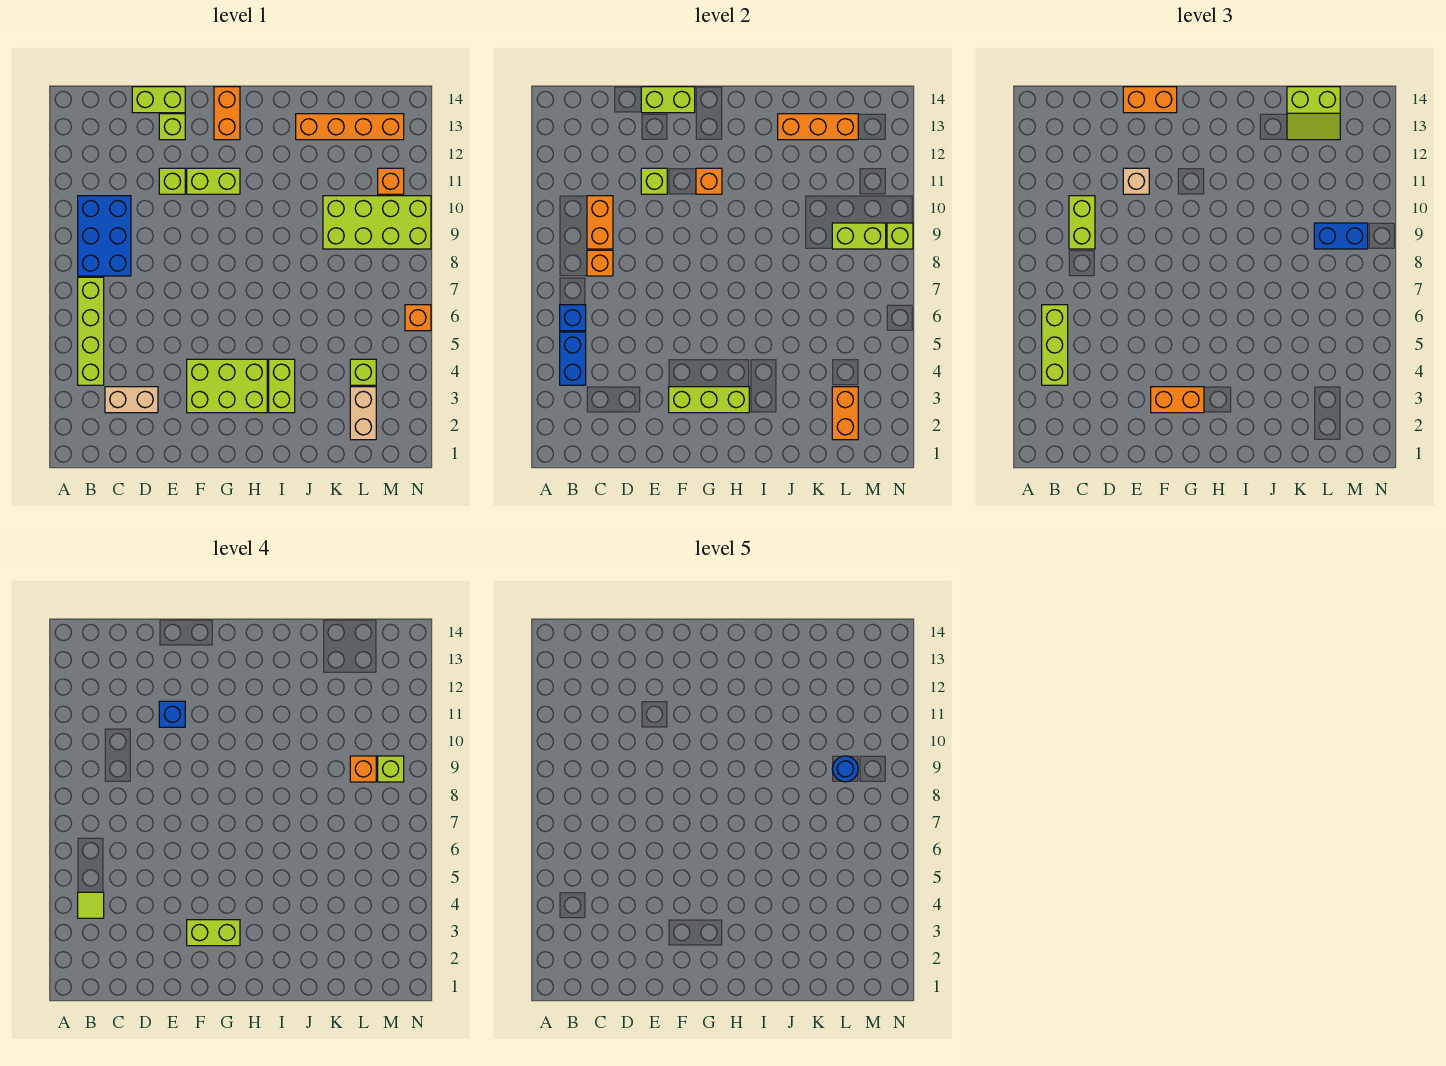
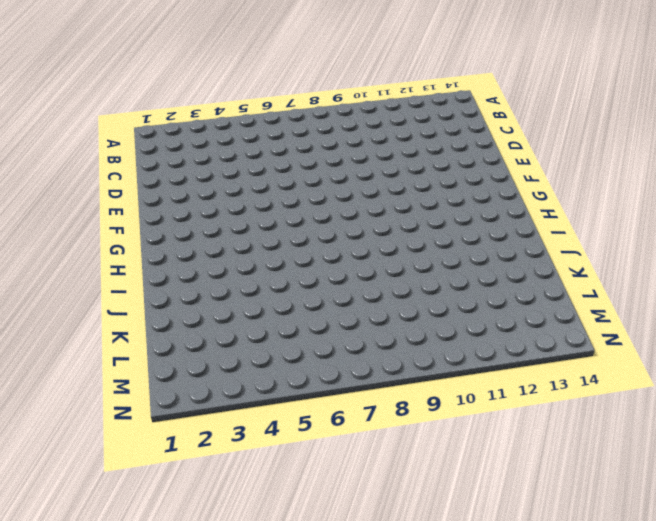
none -> lime brick B4:B7 level 1
none -> blue brick B8:C10 level 1
none -> tan brick C3:D3 level 1
none -> lime brick D14:E14 level 1

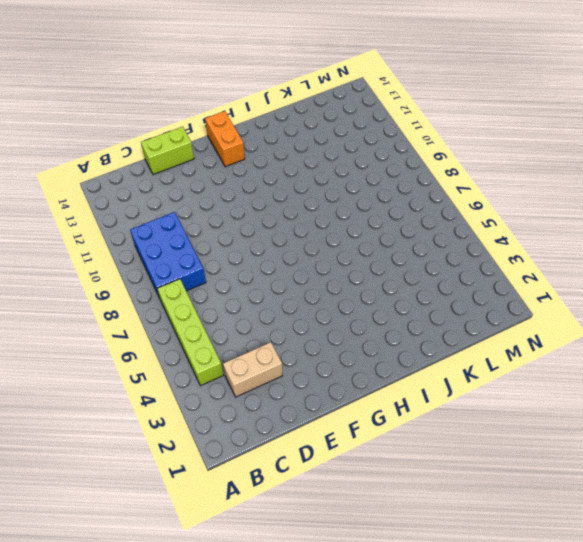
none -> lime brick E11 level 1
none -> lime brick E13 level 1
none -> lime brick F3:H4 level 1
none -> lime brick F11:G11 level 1

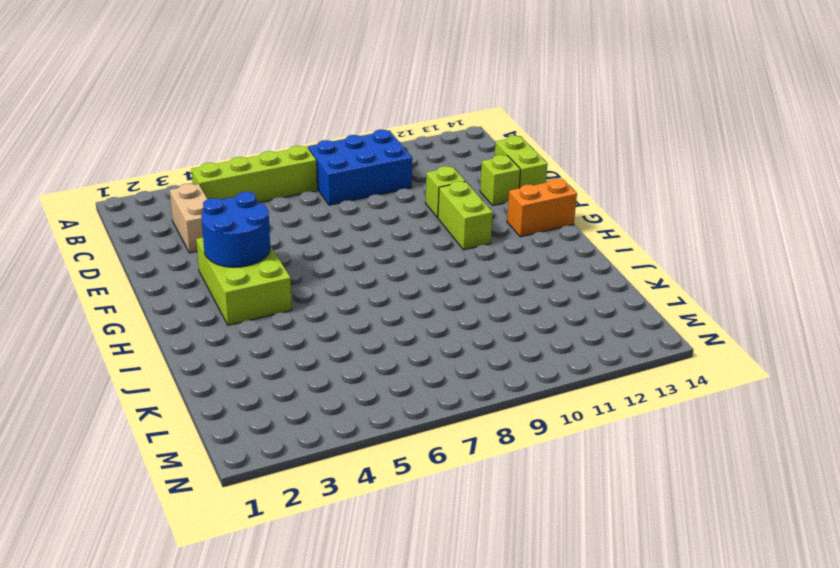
blue round brick F3:G4 level 2 -> lime brick F3:H3 level 2
none -> lime brick I3:I4 level 1
none -> orange brick J13:M13 level 1
none -> lime brick K9:N10 level 1
none -> tan brick L2:L3 level 1

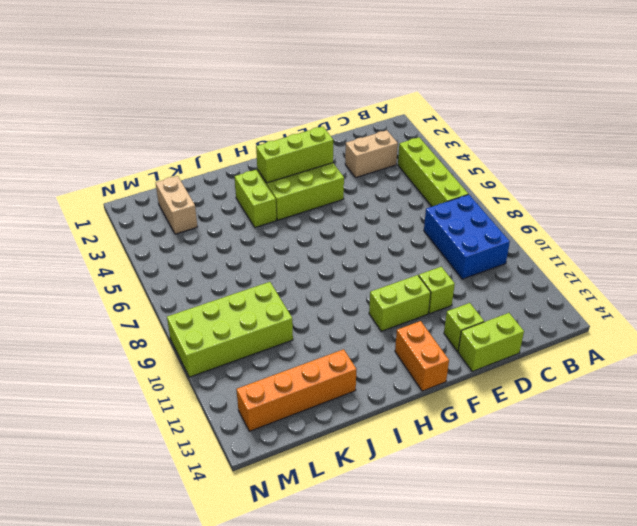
none -> lime brick L4 level 1
none -> orange brick M11 level 1
none -> orange brick N6 level 1
none -> blue brick B4:B5 level 2

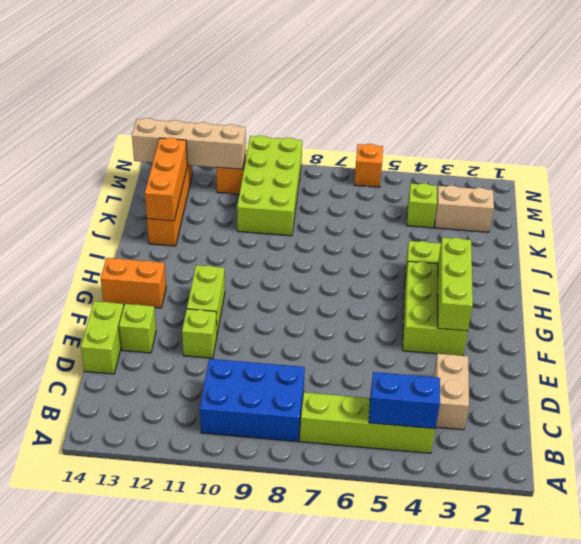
tan brick M11:M14 level 2 -> none
none -> blue brick B6 level 2
none -> orange brick C8 level 2
none -> orange brick C9:C10 level 2
none -> lime brick E11 level 2

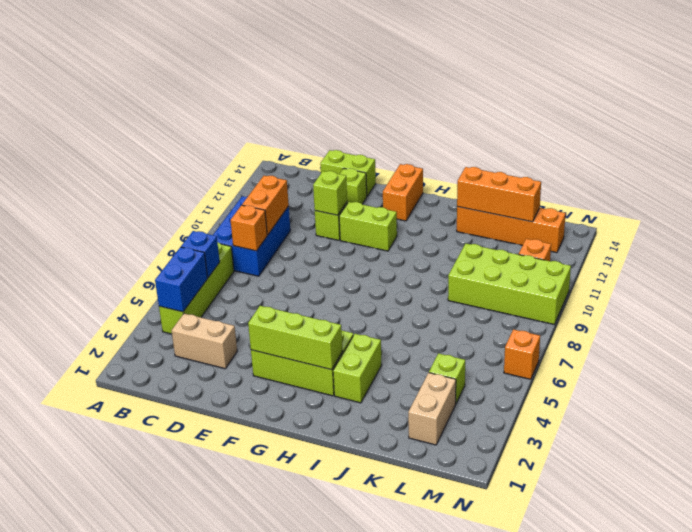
none -> lime brick E14:F14 level 2
none -> orange brick G11 level 2
none -> orange brick L2:L3 level 2
none -> lime brick L9:M9 level 2

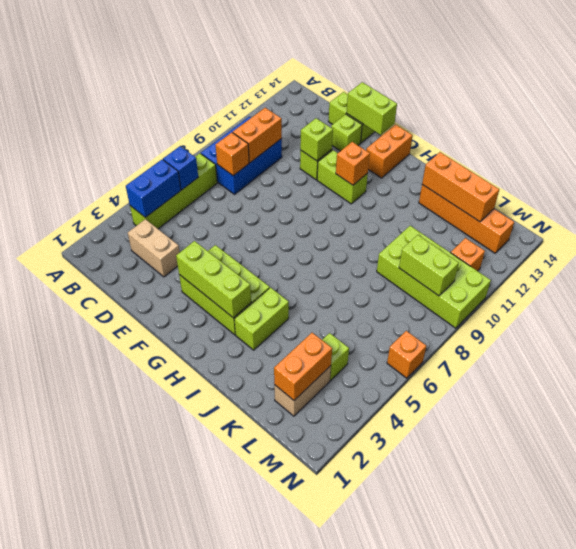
none -> lime brick N9 level 2
none -> lime brick B4:B6 level 3
none -> lime brick C9:C10 level 3
none -> tan brick E11 level 3

